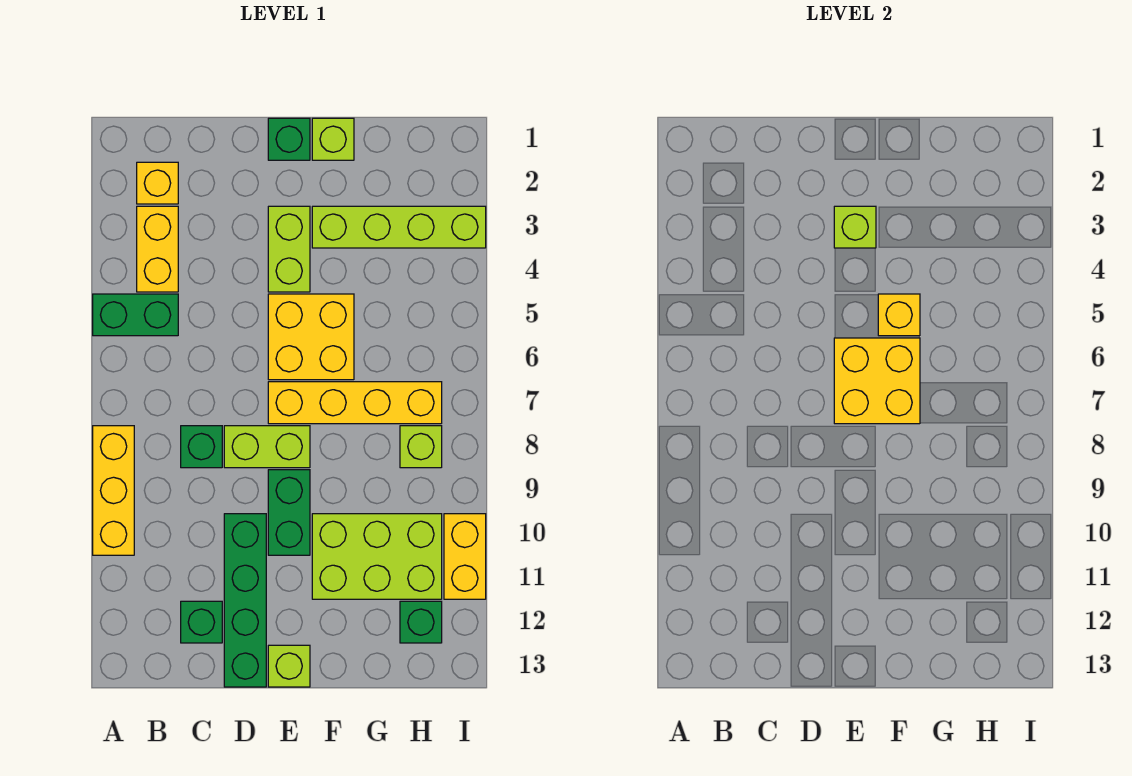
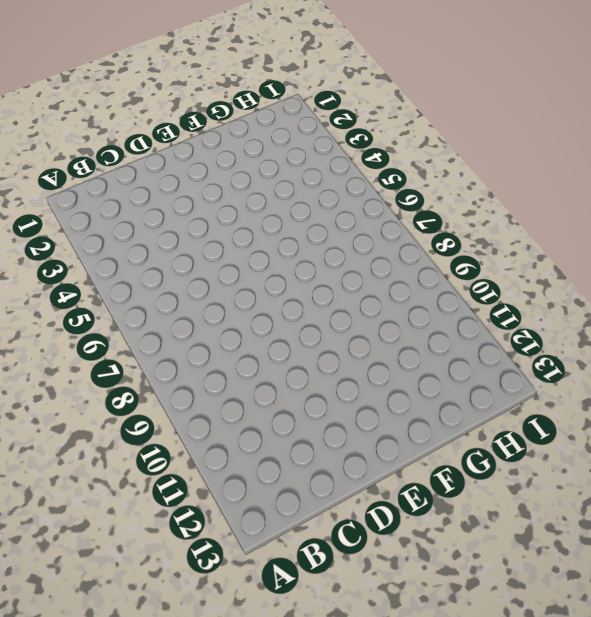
none -> green brick A5:B5 level 1
none -> yellow brick A8:A10 level 1
none -> yellow brick B2 level 1

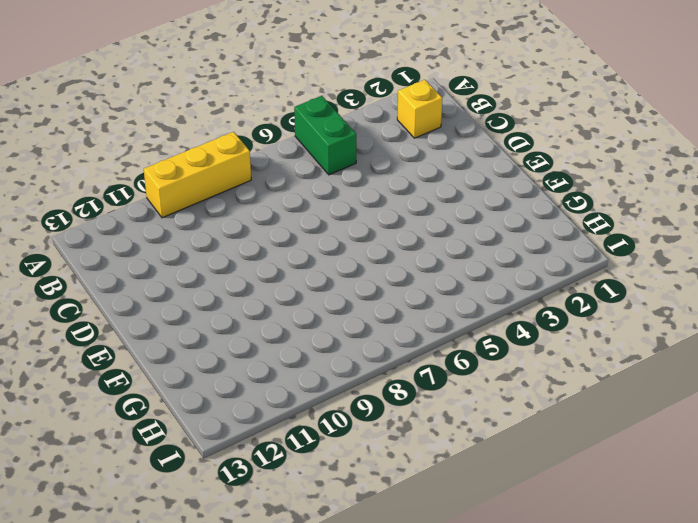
none -> yellow brick B3:B4 level 1
none -> green brick C8 level 1
none -> green brick C12 level 1

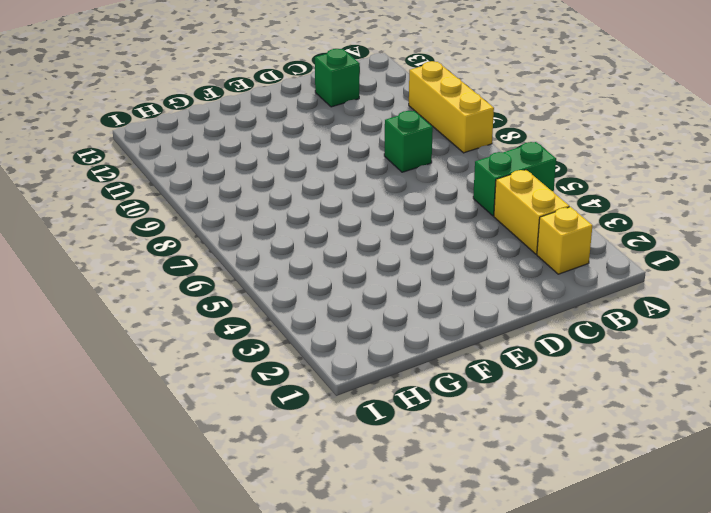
none -> lime brick D8:E8 level 1
none -> green brick D10:D13 level 1
none -> green brick E1 level 1

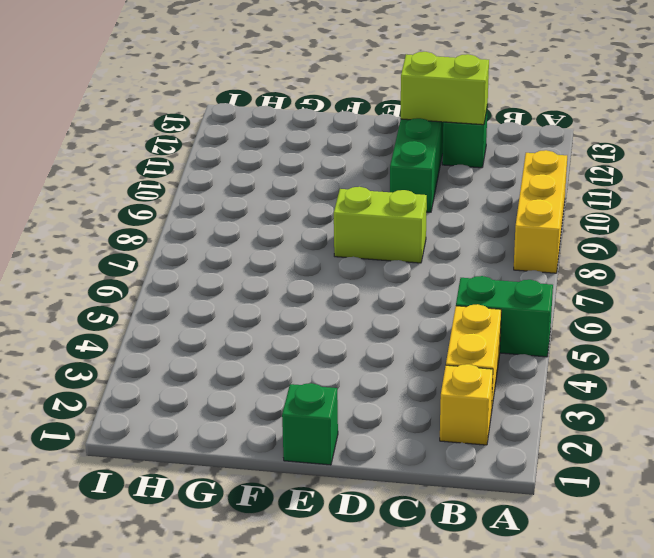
lime brick C12:D12 level 2 -> lime brick E3:E4 level 1
none -> green brick C8 level 1
none -> yellow brick E5:F6 level 1
none -> yellow brick E7:H7 level 1

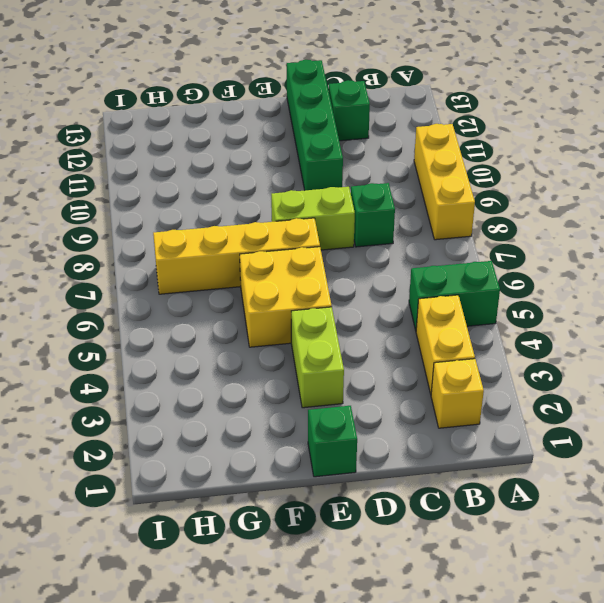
none -> green brick E9:E10 level 1
none -> lime brick E13 level 1
none -> lime brick F1 level 1

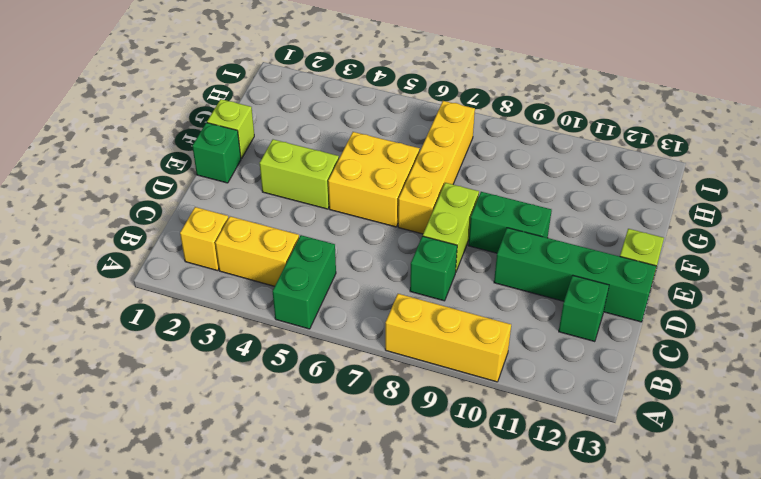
none -> lime brick F3:I3 level 1
none -> lime brick F10:H11 level 1
none -> lime brick H8 level 1

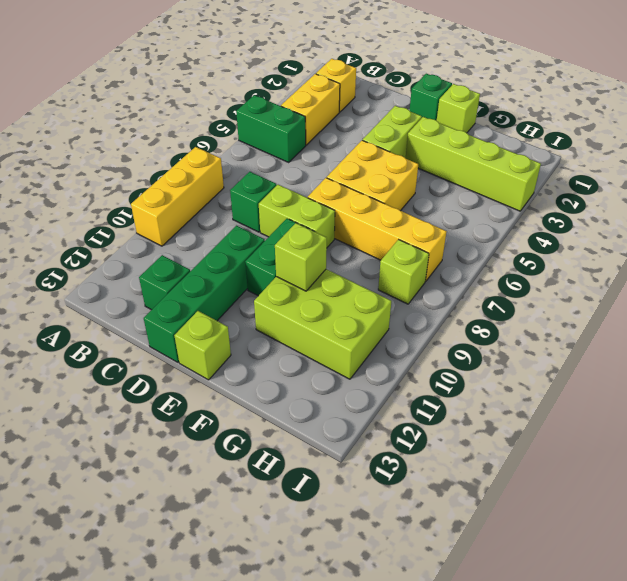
lime brick F10 level 2 -> lime brick E3 level 2
none -> green brick H12 level 1
none -> yellow brick I10:I11 level 1
none -> yellow brick E6:F7 level 2

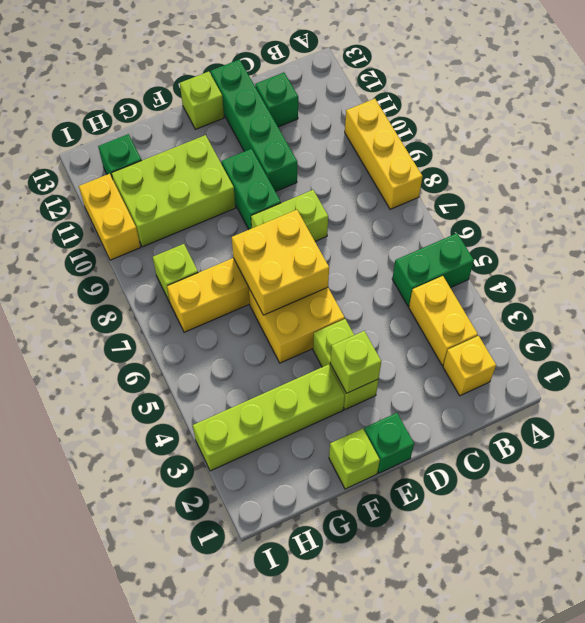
none -> green brick C8 level 1
none -> yellow brick F5 level 2

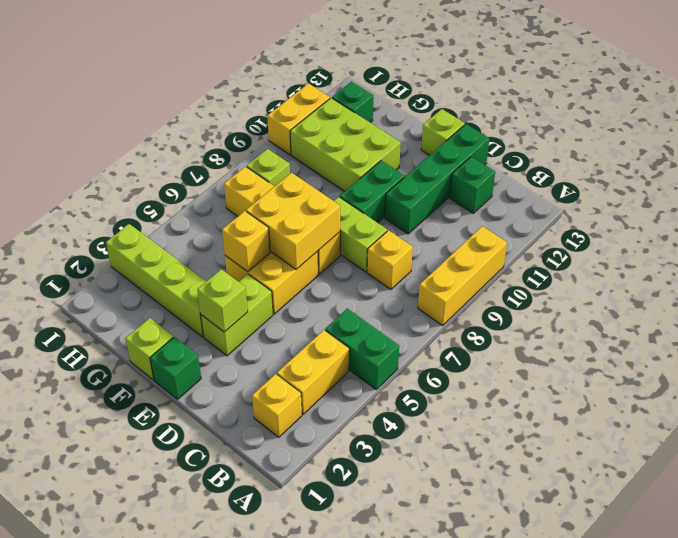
yellow brick C8 level 1 -> green brick C8 level 1

